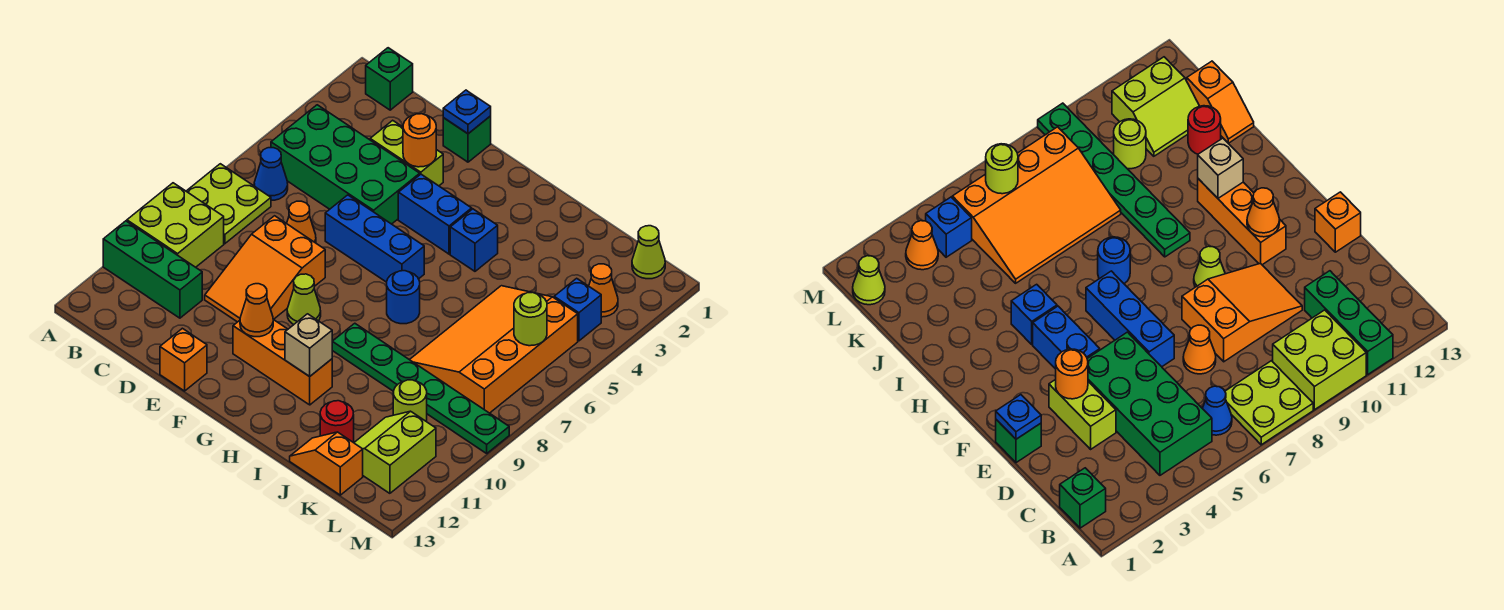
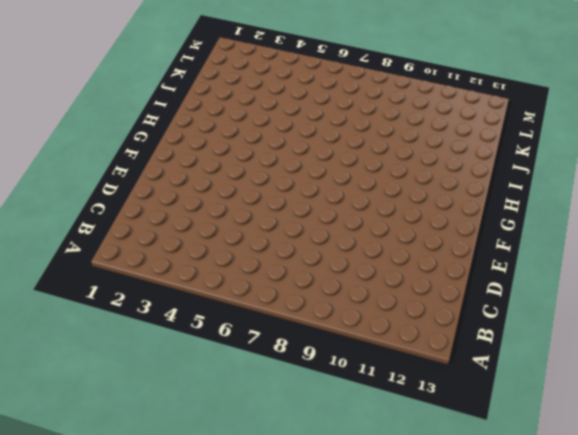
none -> lime plate A7:B8 level 1
none -> lime brick A9:B10 level 1
none -> green brick A11:C11 level 1
none -> green brick B1 level 1

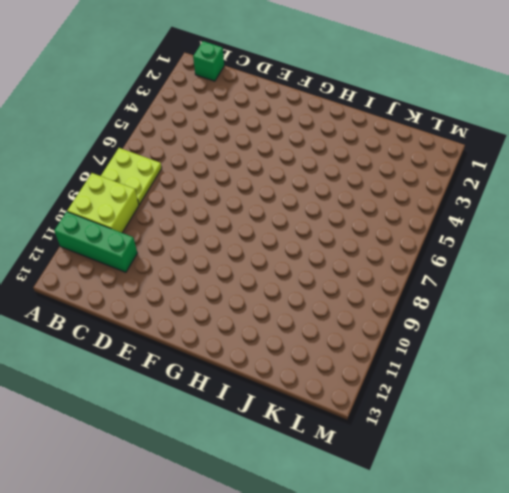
none -> green brick B4:E5 level 1
none -> blue cone B6 level 1
none -> lime brick D3:E3 level 1
none -> orange cone D7 level 1

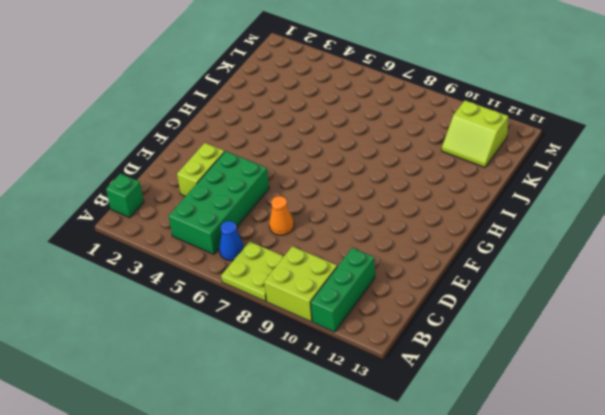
none -> orange slope D8:E10 level 1 top 8
none -> green brick E1 level 1
none -> blue brick E6:G6 level 1
none -> orange brick E13 level 1

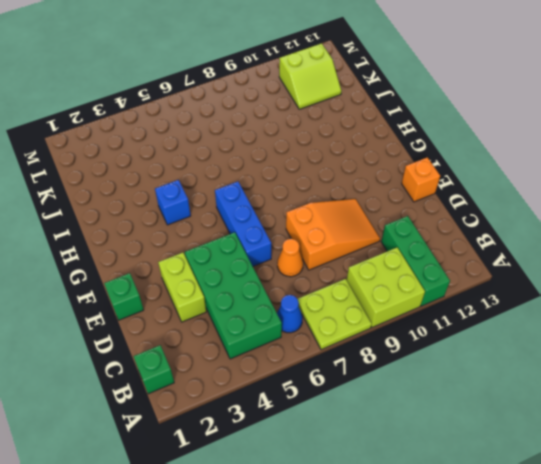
none -> blue brick F4:G4 level 1
none -> lime cone F9 level 1
none -> orange brick F11:H11 level 1
none -> blue round brick H7 level 1

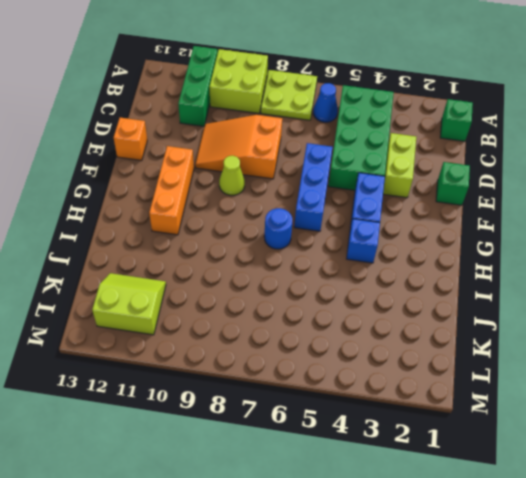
none -> orange cone D7 level 1
none -> green plate H9:M9 level 1
none -> orange slope J5:L8 level 1 top L
none -> red round brick J12 level 1

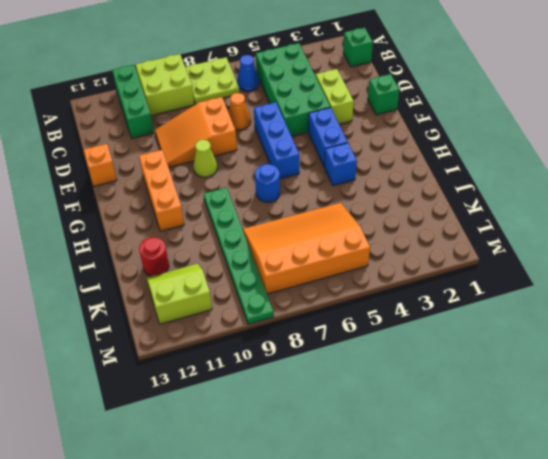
none -> orange slope J13:K13 level 1 top K
none -> lime round brick K10 level 1
none -> lime cone L1 level 1
none -> orange cone L3 level 1

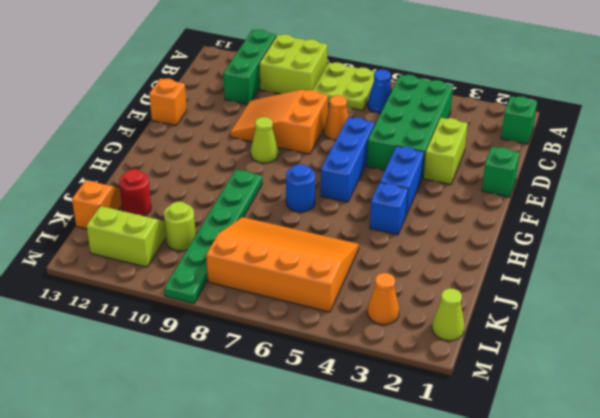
none -> orange brick F11:H11 level 1
none -> blue brick L4 level 1
none -> blue plate E1 level 2
none -> orange round brick E3 level 2

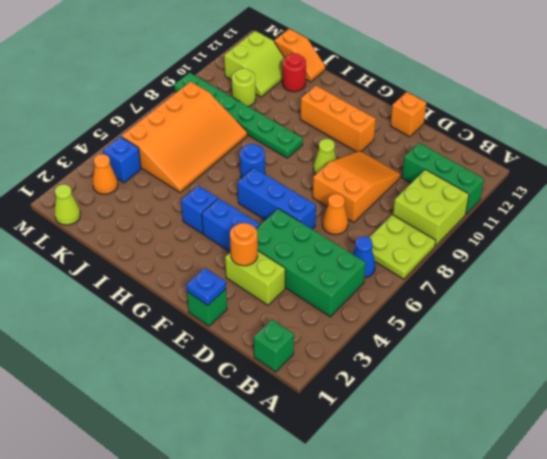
none -> orange cone F11 level 2
none -> tan brick H11 level 2
none -> lime round brick L6 level 2

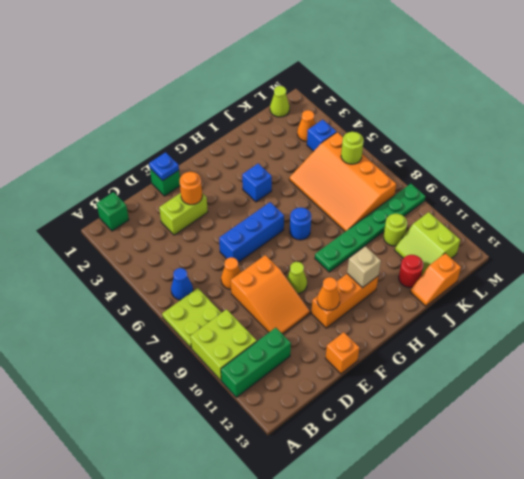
none -> green brick B4:E5 level 1
none -> blue brick F4:G4 level 1

